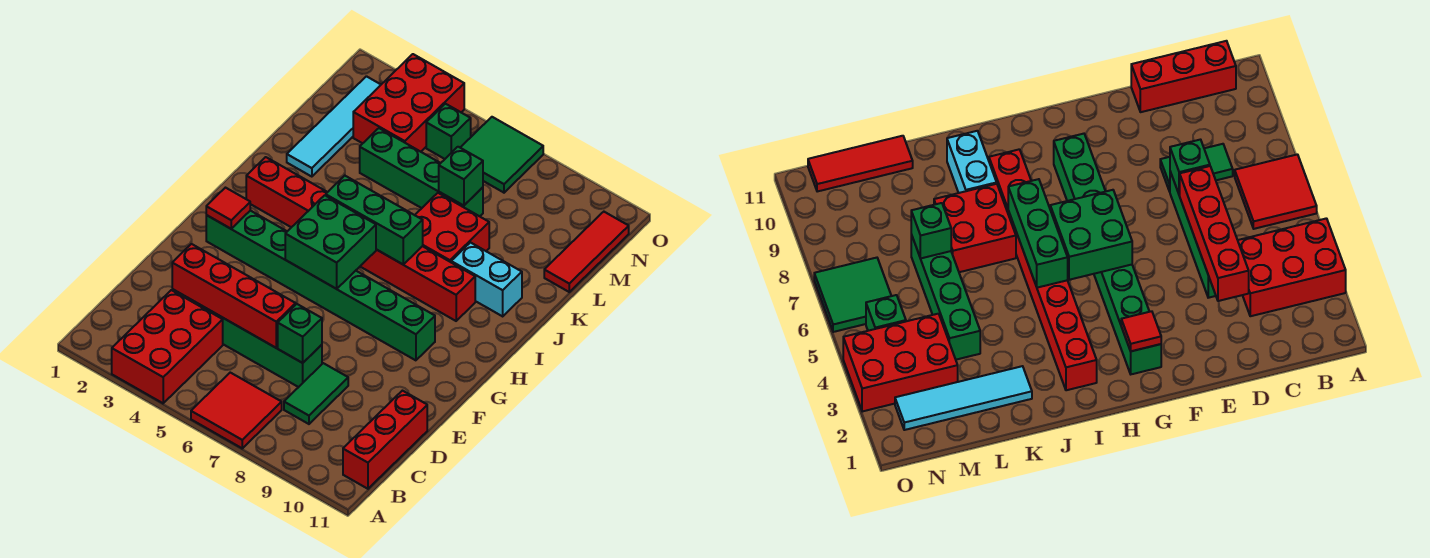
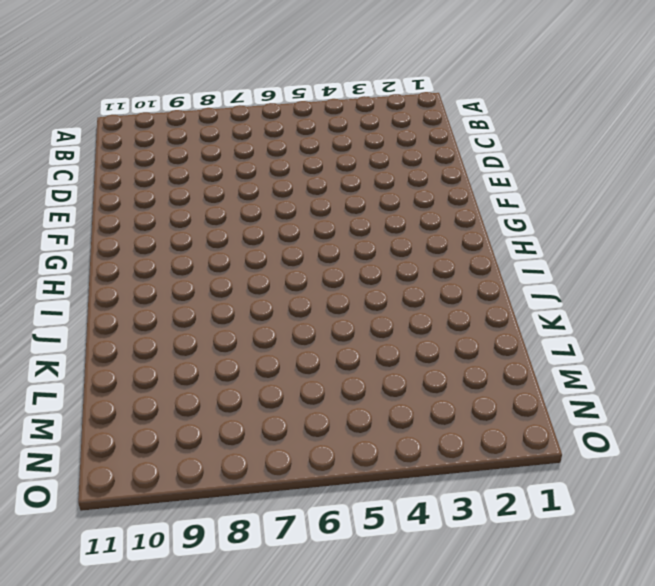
none -> red brick A3:C4 level 1
none -> red tile A6:B7 level 1
none -> red brick B11:D11 level 1

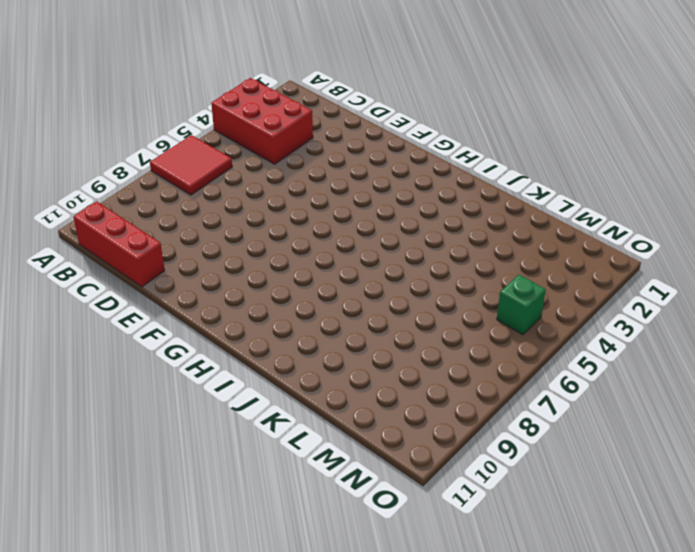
none -> green tile C8:D8 level 1
none -> green brick D4:D7 level 1
none -> green brick G2:G9 level 1

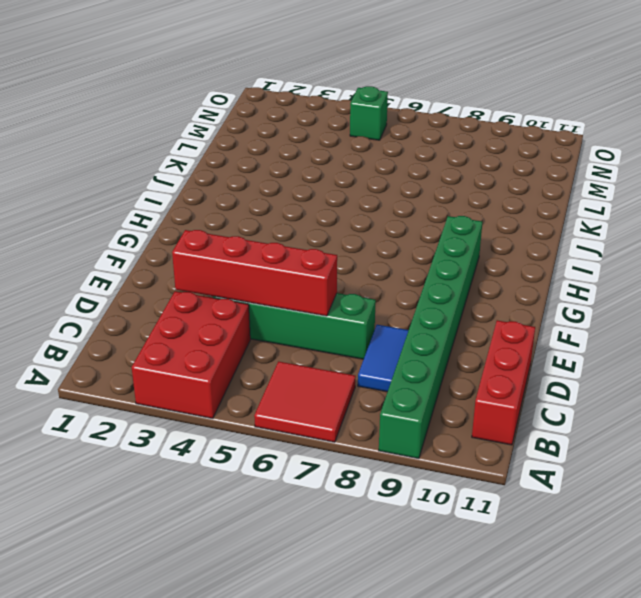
green brick A9:H9 level 1 -> green brick G2:G9 level 1
blue tile C8:D8 level 1 -> green tile C8:D8 level 1
none -> red brick I2:I9 level 1
none -> red brick J7:K8 level 1
none -> cyan brick J9:J10 level 1

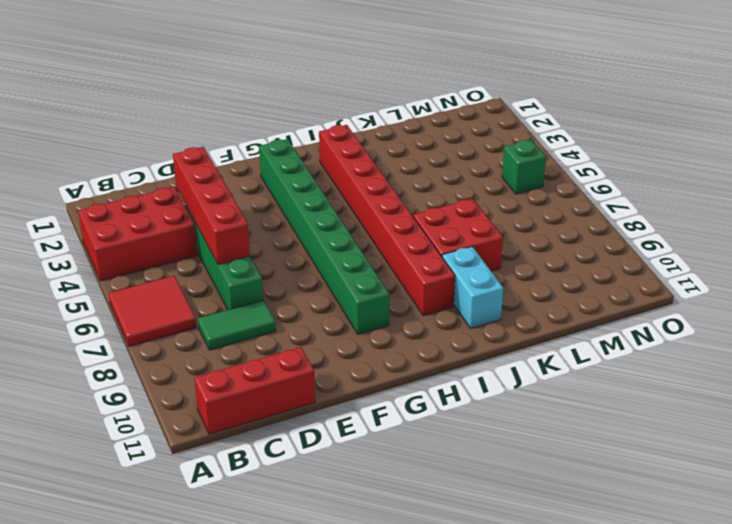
none -> cyan tile K2:N2 level 1
none -> green brick L4:L7 level 1
none -> red tile L11:N11 level 1

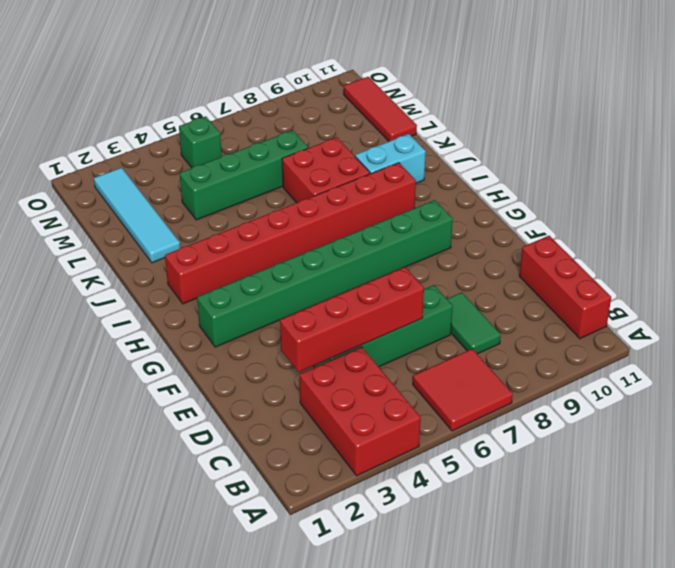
none -> red brick M3:O4 level 1
none -> green tile N6:O7 level 1
none -> green brick D7 level 2

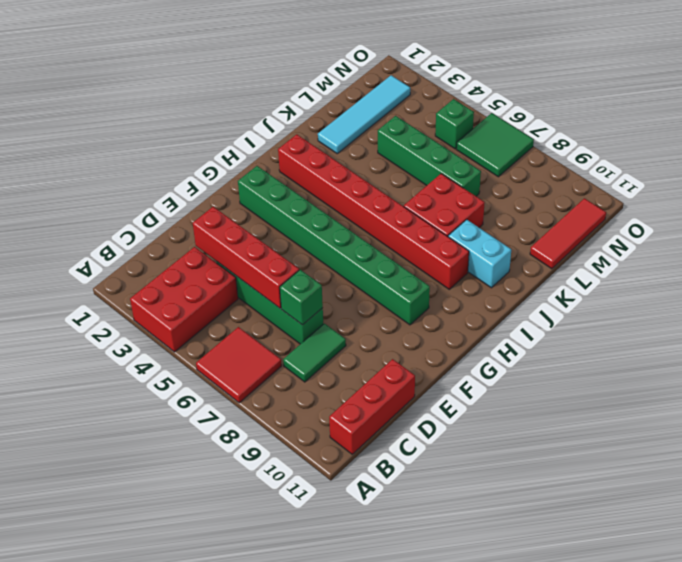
none -> red brick M3:O4 level 1
none -> red tile G2 level 2
none -> green brick G5:H6 level 2

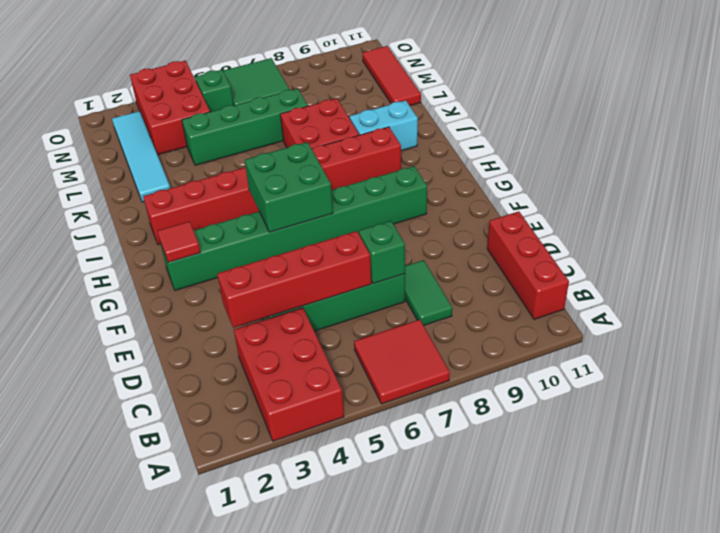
none -> green brick I5:I7 level 2
none -> green brick L7 level 2

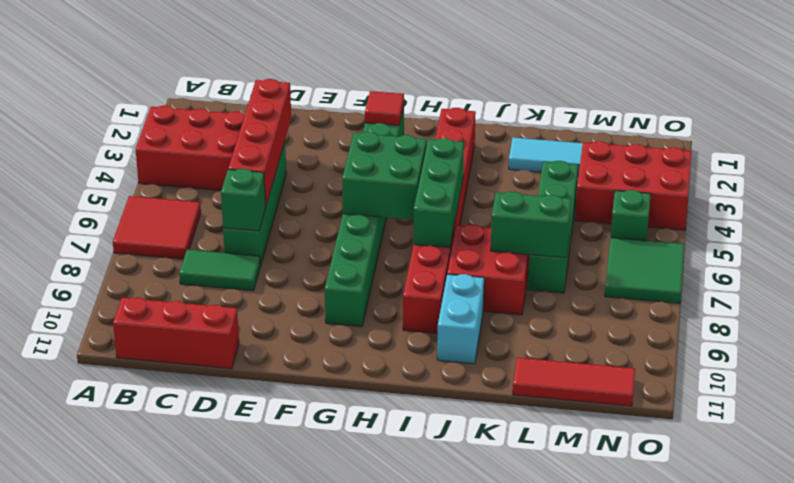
green brick K7:L7 level 2 -> green brick L7 level 2

